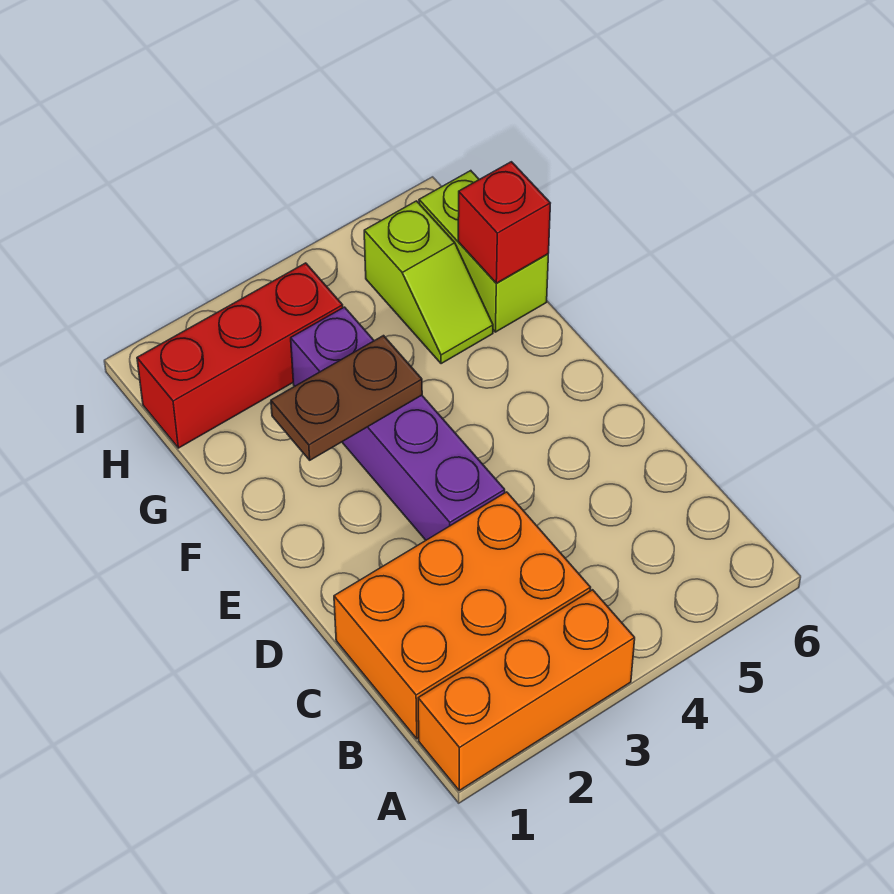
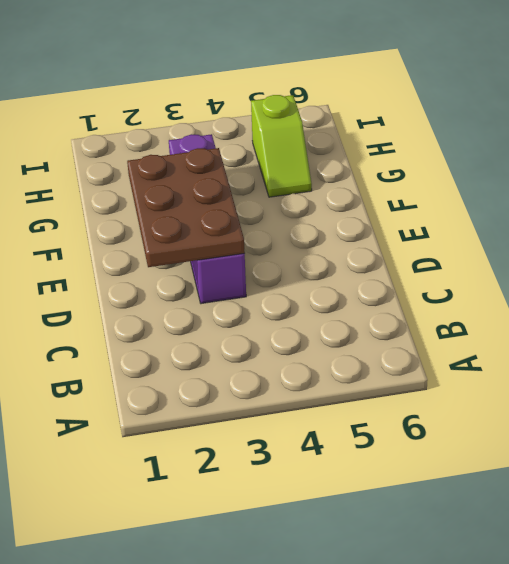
brown plate D2:F3 level 2 -> brown plate F2:F3 level 2
none -> orange brick A1:A3 level 1
none -> orange brick B1:C3 level 1

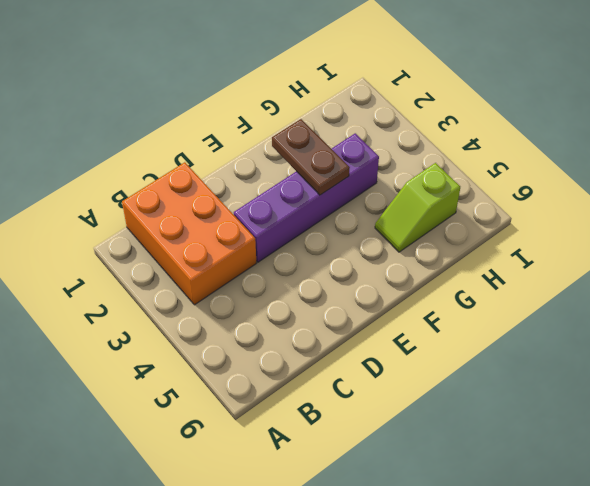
none -> orange brick A1:A3 level 1
none -> lime brick G6:H6 level 1

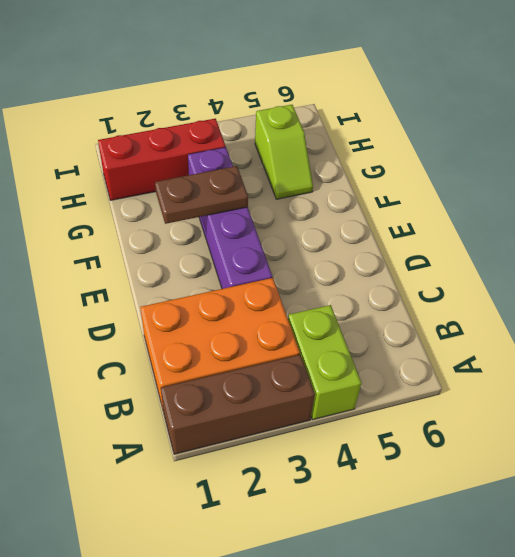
brown brick A1:A3 level 1 -> orange brick A1:A3 level 1
lime brick A4:B4 level 1 -> lime brick G6:H6 level 1
none -> red brick G6 level 2

